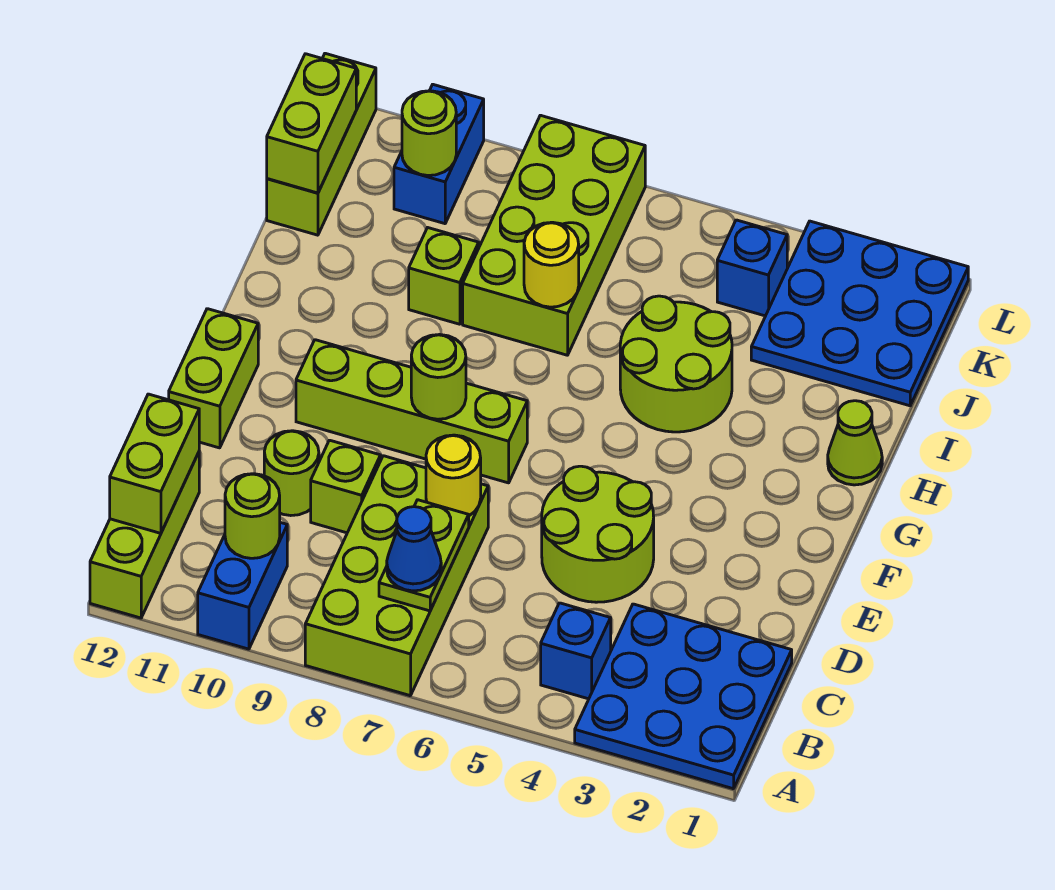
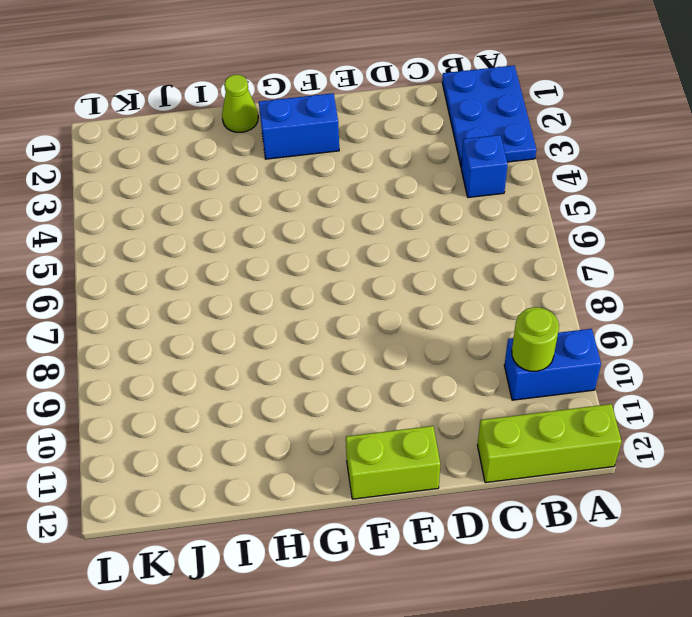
blue plate A1:B3 level 1 -> blue plate A1:C3 level 1
blue brick F2:G2 level 1 -> blue brick K10:L10 level 1
none -> lime brick A7:D8 level 1
none -> lime round brick D4:E5 level 1
none -> lime brick D9 level 1

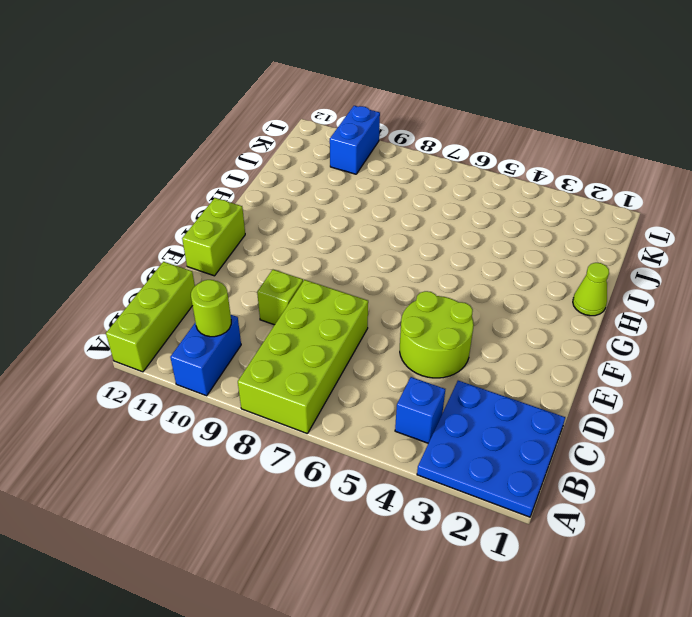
none -> lime round brick D10 level 1
none -> lime brick F7:F10 level 1
none -> lime round brick H4:I5 level 1

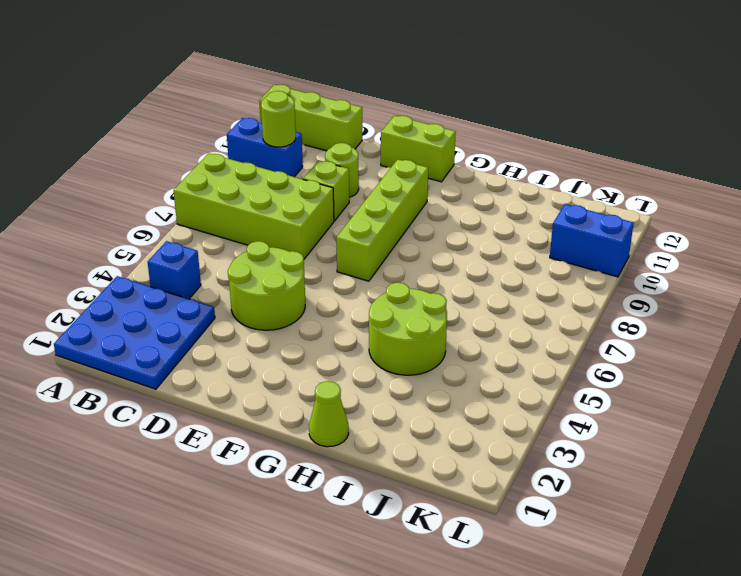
none -> lime brick I7:L8 level 1
none -> lime brick I9 level 1
none -> blue plate J1:L3 level 1

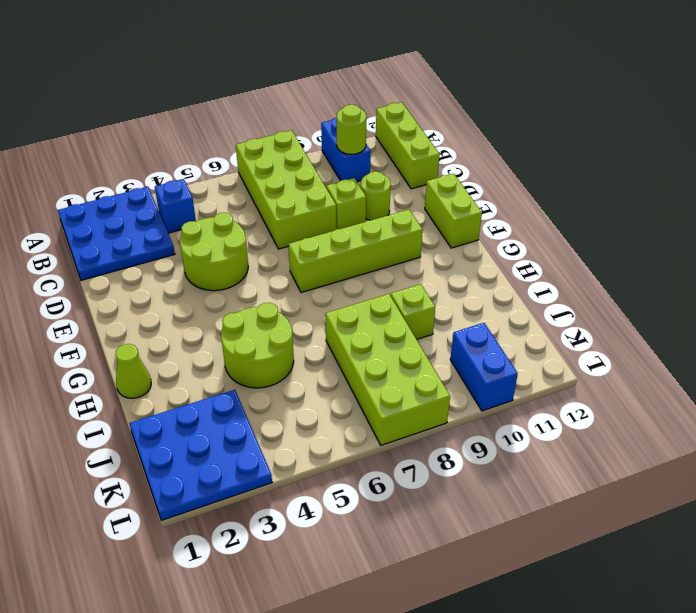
none -> lime brick J12:L12 level 1
none -> blue brick K4 level 1
none -> lime plate B7:C7 level 2

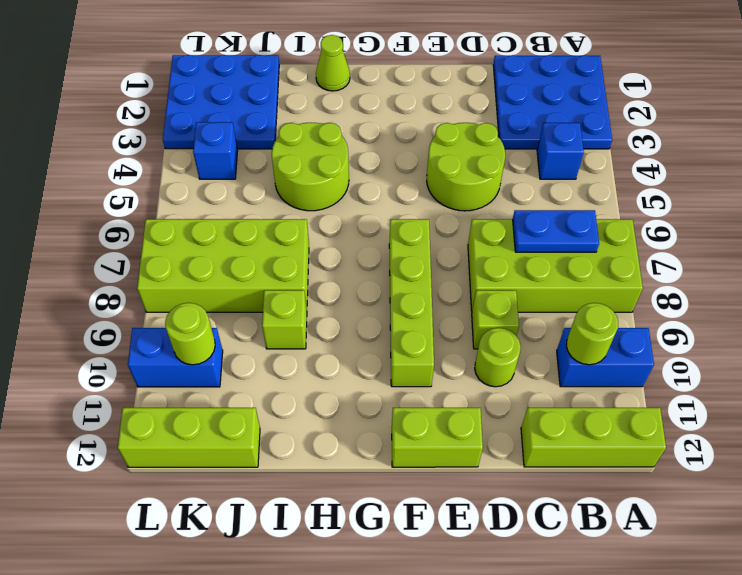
blue plate B7:C7 level 2 -> lime plate B7:C7 level 2
none -> lime brick B12:C12 level 2
none -> yellow round brick D7 level 2
none -> lime round brick F8 level 2

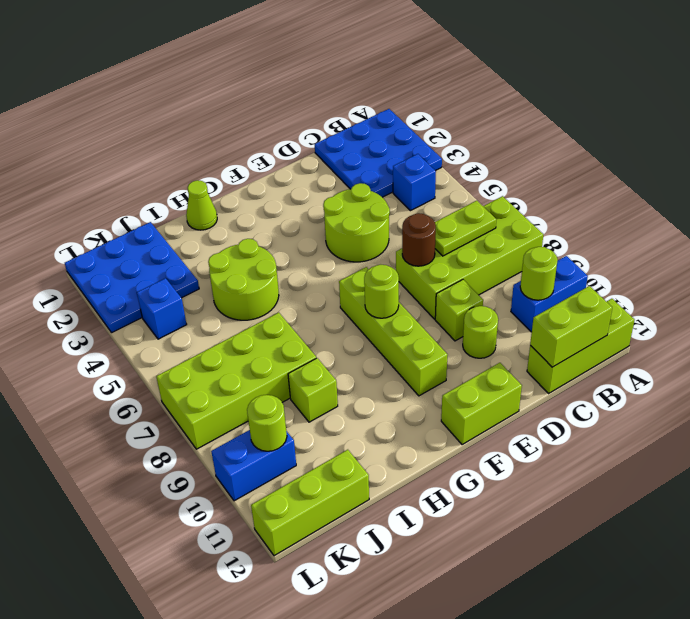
brown round brick D7 level 2 -> yellow round brick D7 level 2
none -> yellow round brick I7 level 2
none -> lime brick J12:K12 level 2
none -> blue cone B7 level 3

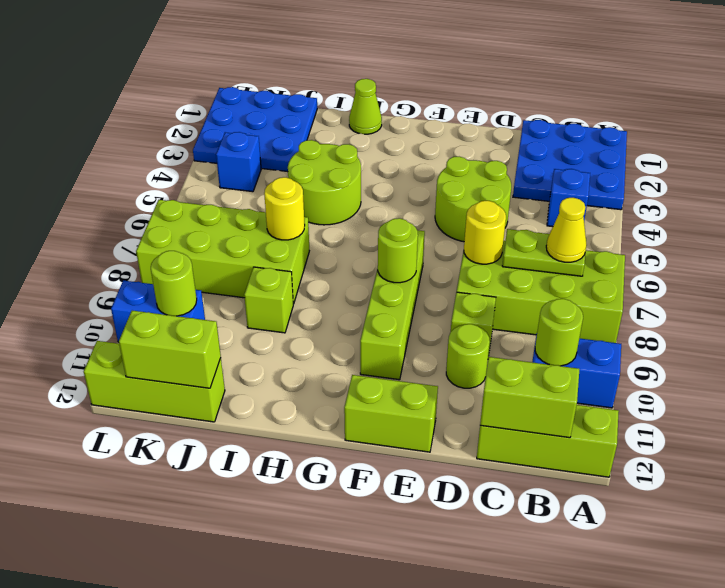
yellow cone B7 level 3 -> blue cone B7 level 3

